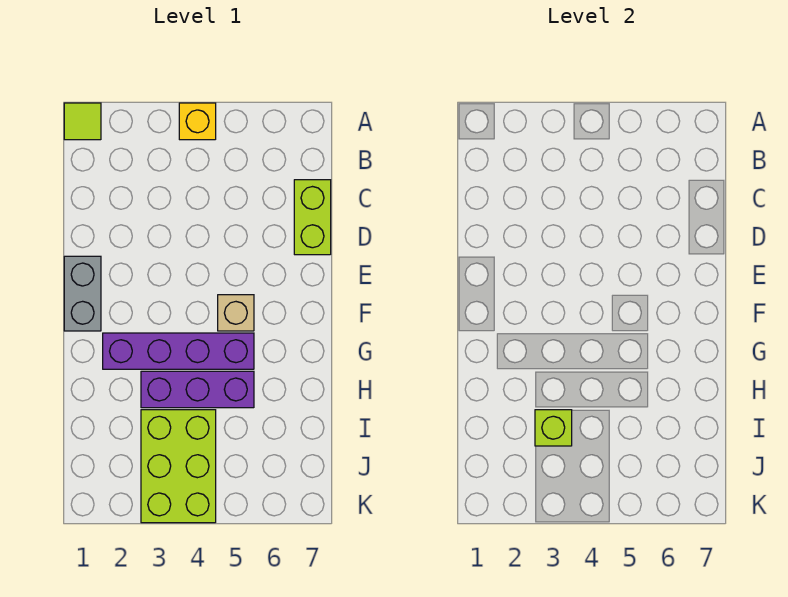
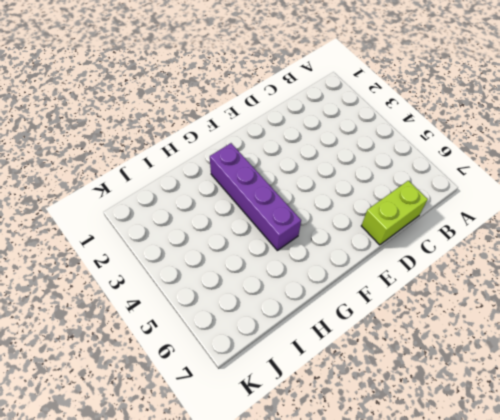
none -> lime tile A1 level 1
none -> yellow brick A4 level 1

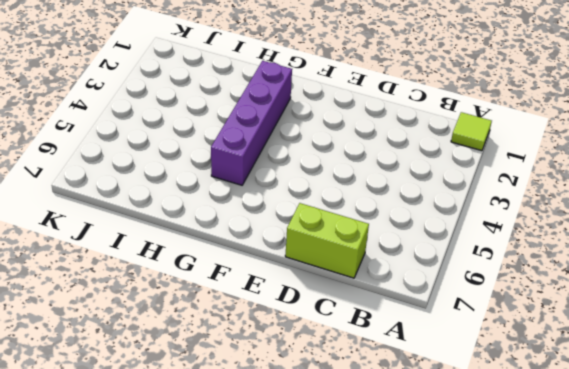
none -> yellow brick A4 level 1
none -> grey brick E1:F1 level 1

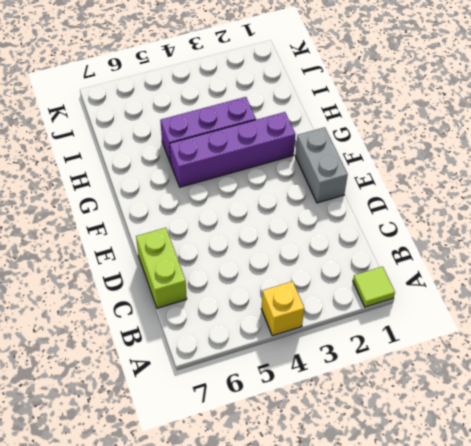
none -> tan brick F5 level 1
none -> lime brick I3:K4 level 1

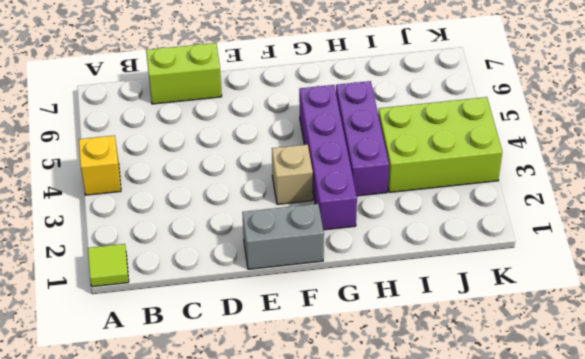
tan brick F3 level 1 -> tan brick F5 level 1
none -> lime brick I3 level 2

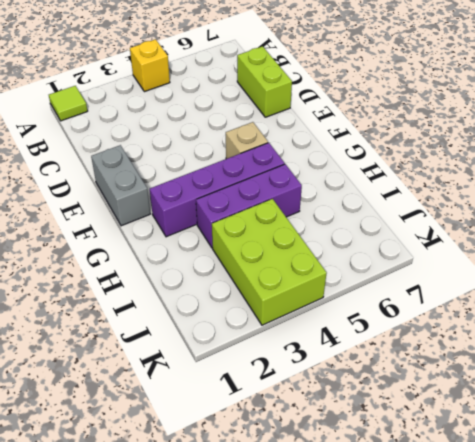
none -> lime brick I3 level 2

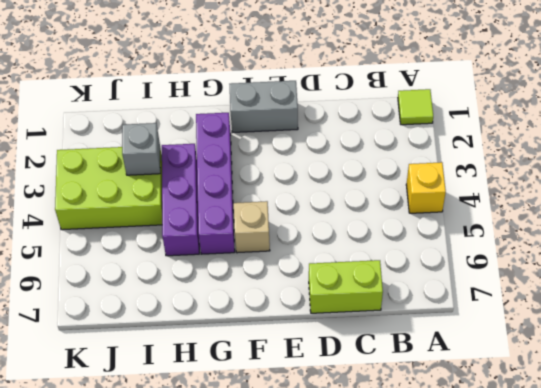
grey brick I3 level 2 -> lime brick I3 level 2

